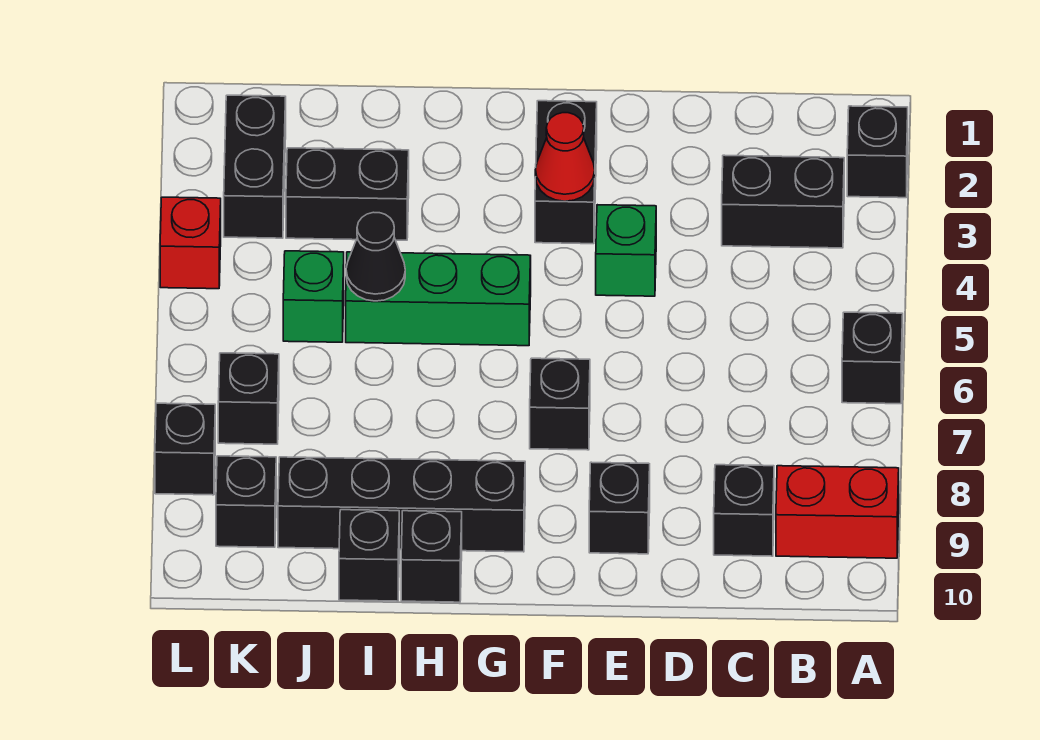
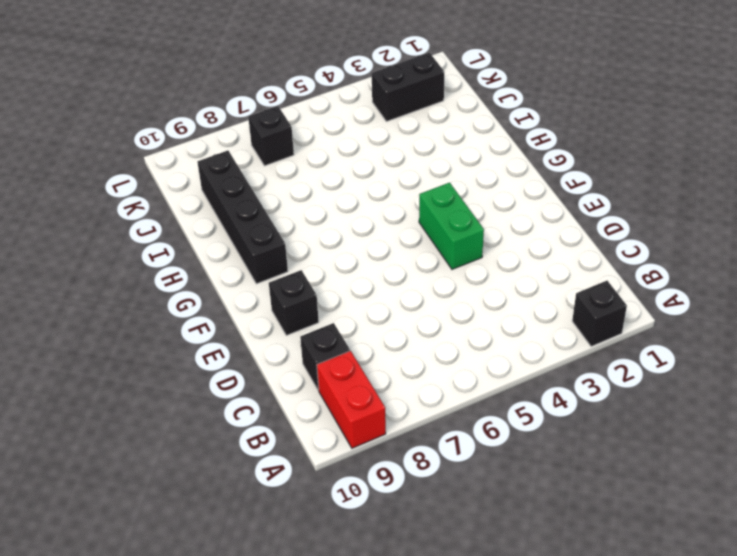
green brick E4:F4 level 1 -> green brick E4 level 1
none -> black brick A6 level 1
none -> black brick B3:C3 level 1
none -> black brick F2:F3 level 1

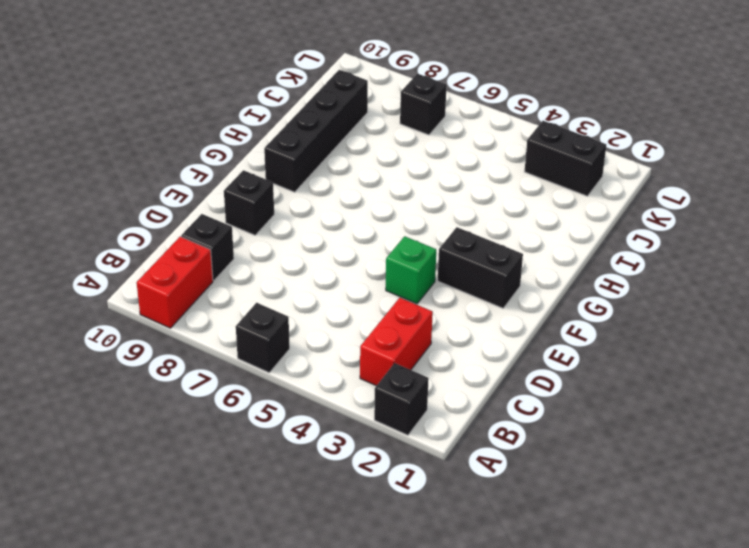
red brick B3:C3 level 1 -> black brick B3:C3 level 1
none -> black brick F7 level 1
none -> green brick G5:I5 level 1
none -> black brick H10 level 1

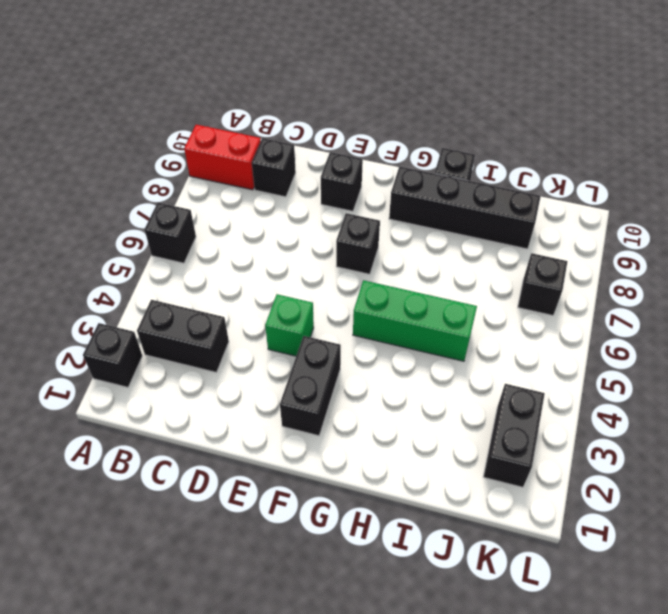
none -> black brick I3:J3 level 1
none -> black brick I10 level 1
none -> green brick J5 level 1

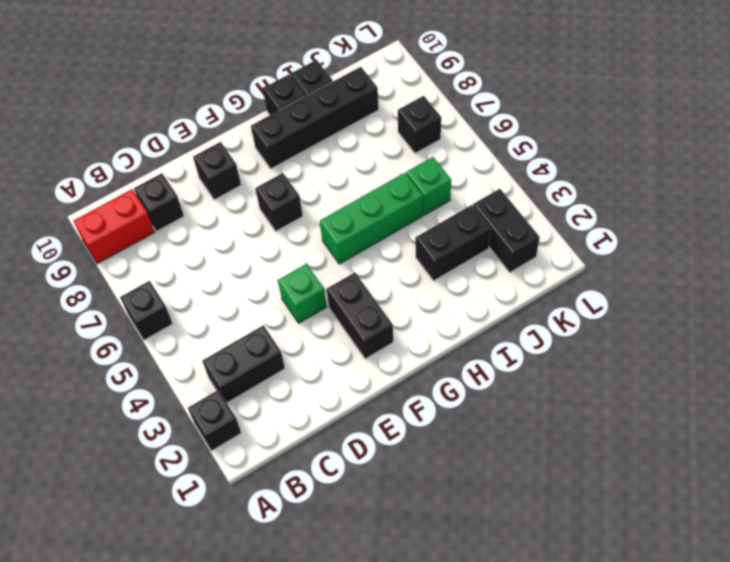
none -> black brick K9 level 1
none -> red brick L4 level 1
none -> black brick L8 level 1

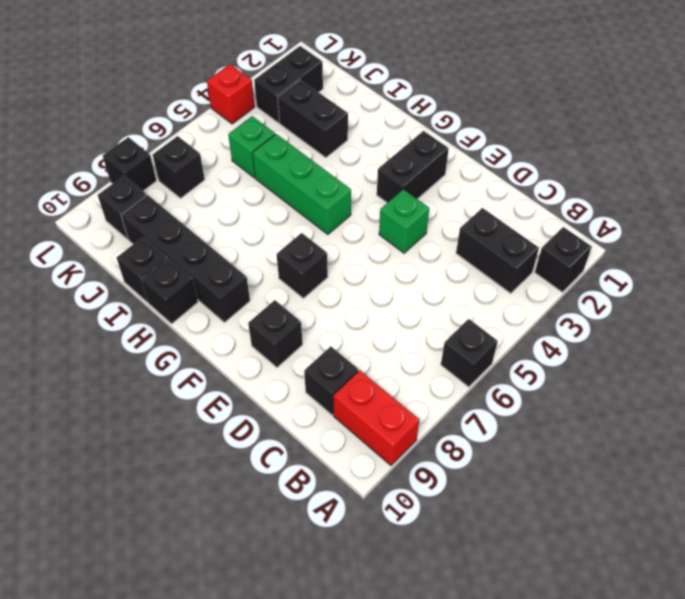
none -> red cone F3 level 2
none -> black cone I5 level 2

